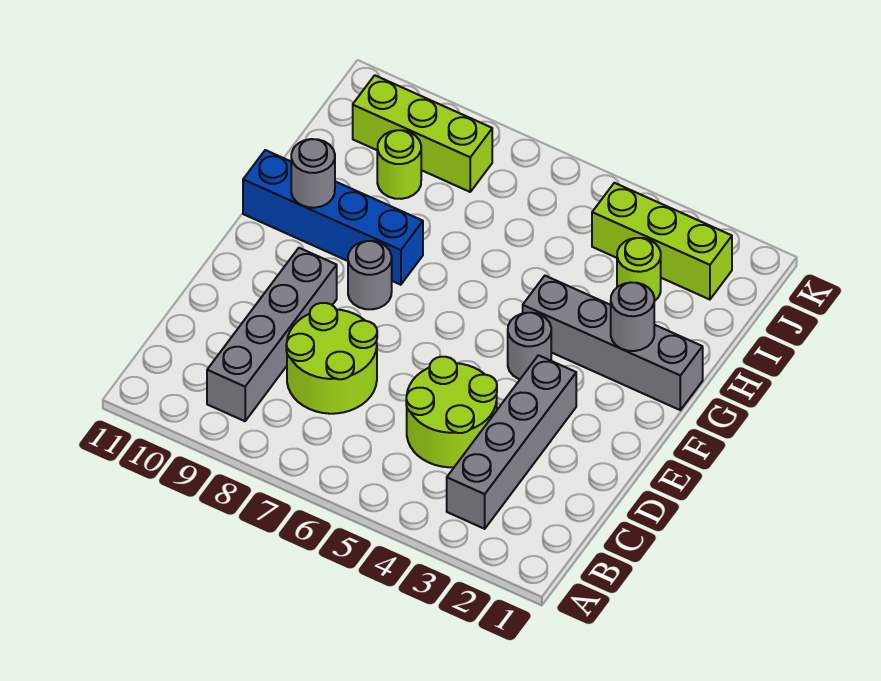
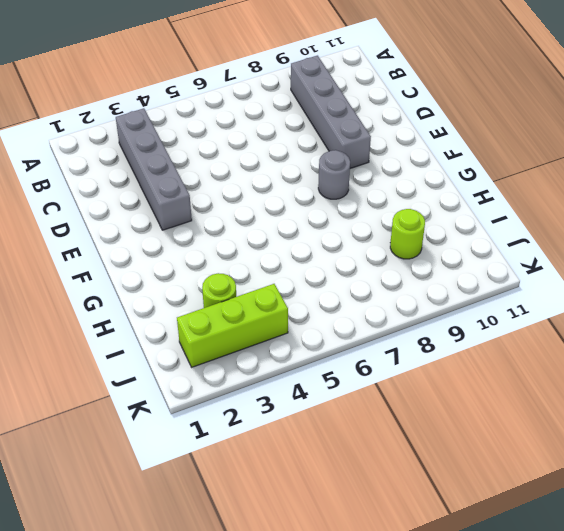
none -> lime round brick C4:D5 level 1
none -> lime round brick C7:D8 level 1
none -> grey round brick F4 level 1

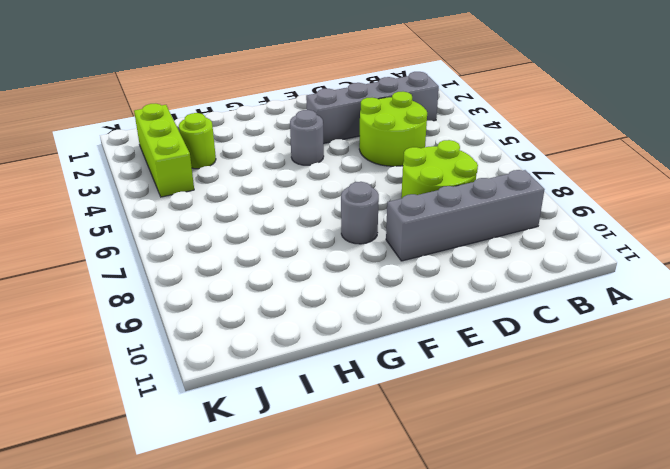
none -> grey brick G1:G4 level 1
none -> blue brick G8:G11 level 1
none -> lime round brick I9 level 1

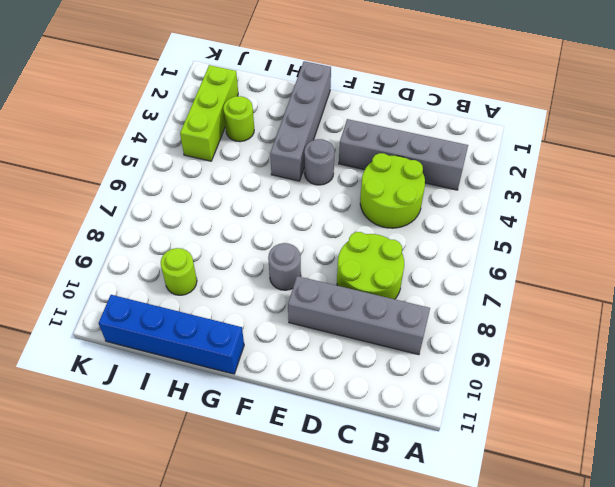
blue brick G11:J11 level 1 -> blue brick G8:G11 level 1
none -> lime brick J8:J10 level 1
none -> grey round brick G2 level 2
none -> grey round brick G10 level 2

